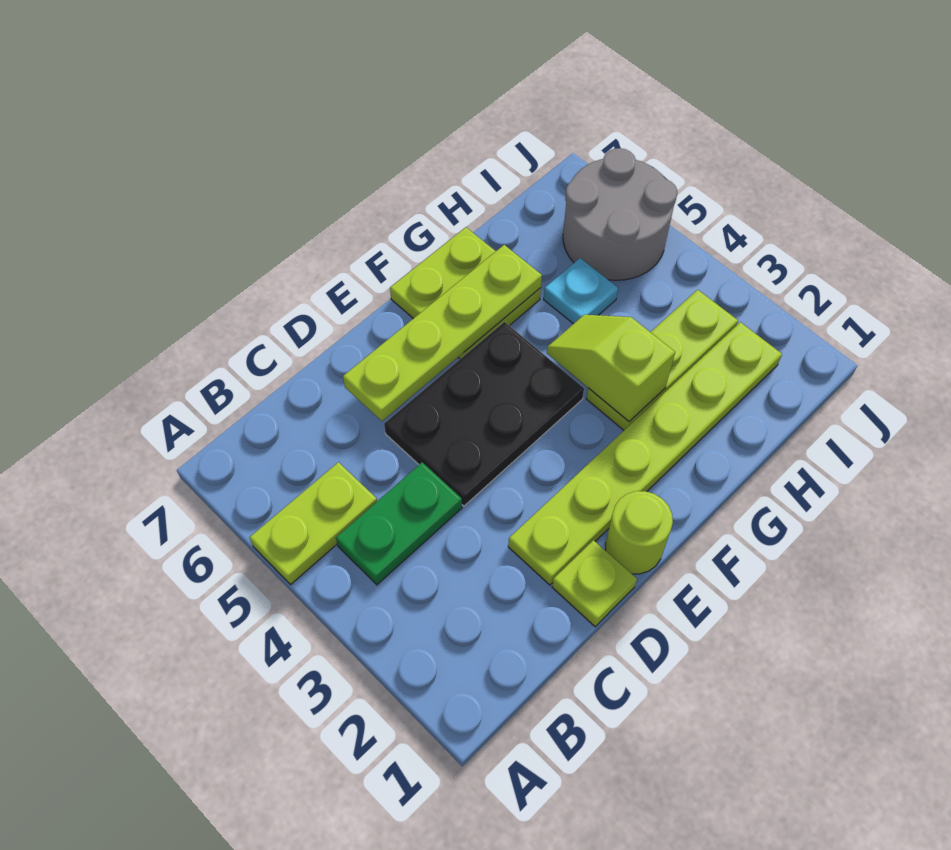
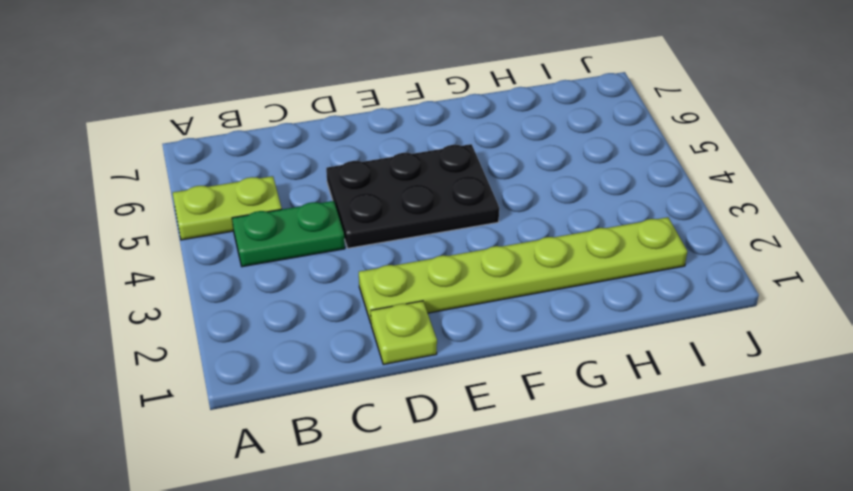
none -> lime round brick E1 level 1
none -> lime plate F6:G7 level 1
none -> lime plate G3:I3 level 1

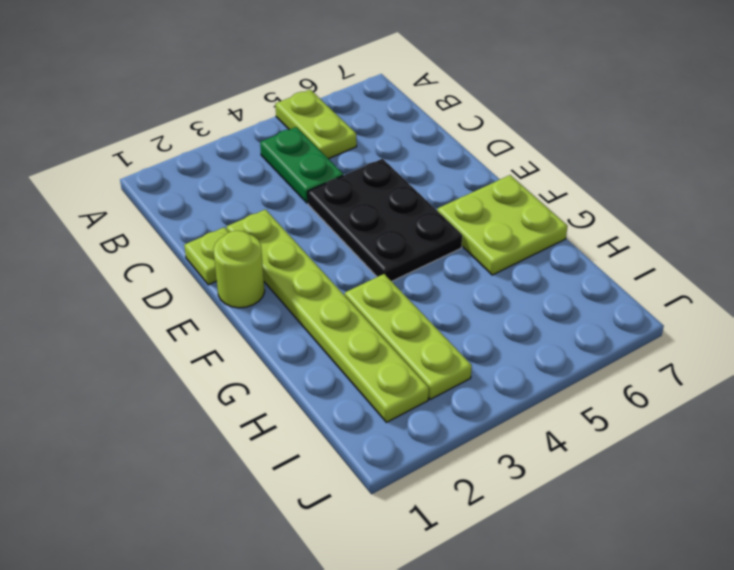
none -> cyan plate H5 level 1
none -> grey round brick I5:J6 level 1
none -> lime plate D6:G6 level 2

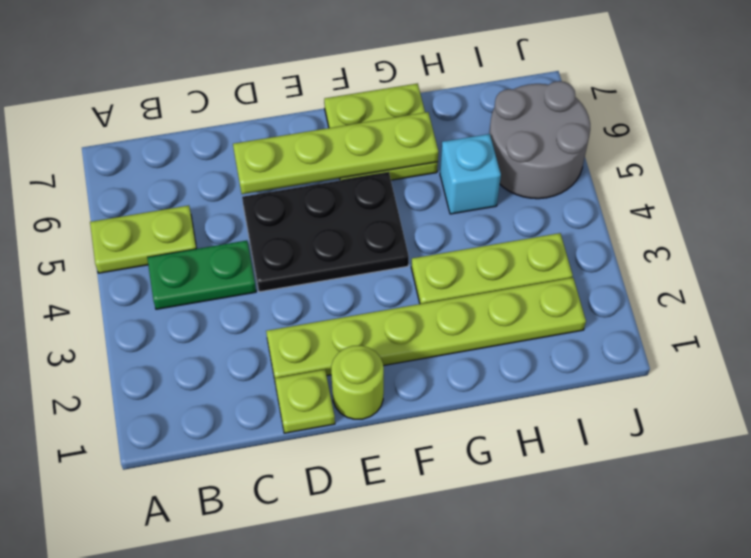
cyan brick H5 level 1 -> cyan plate H5 level 1
none -> lime slope G3:G4 level 2 top 3

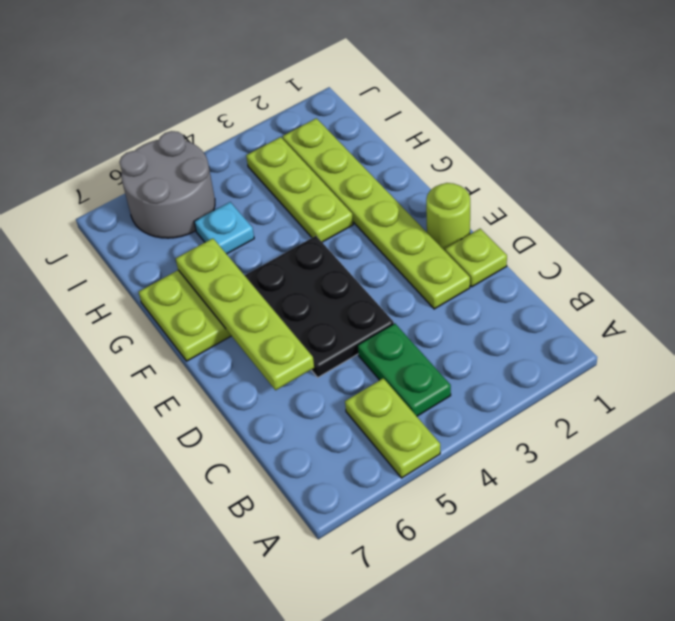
none -> lime slope G3:G4 level 2 top 3

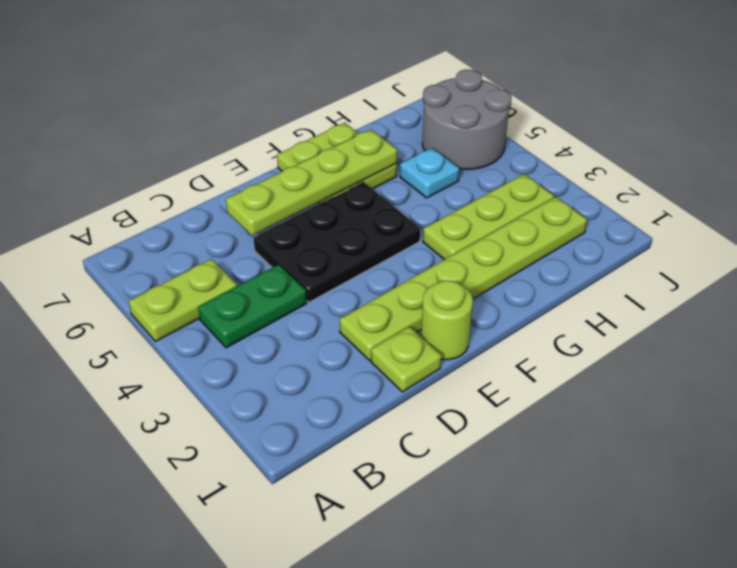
none -> lime slope G3:G4 level 2 top 3

